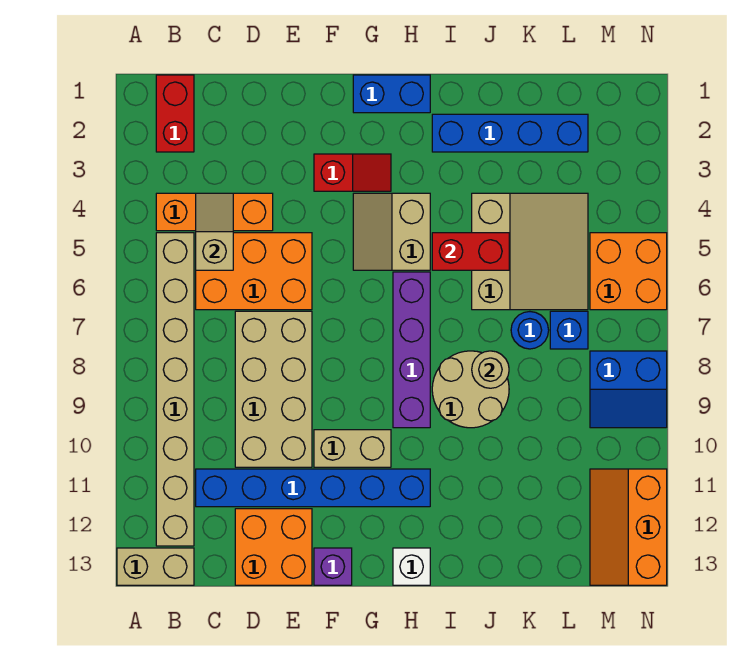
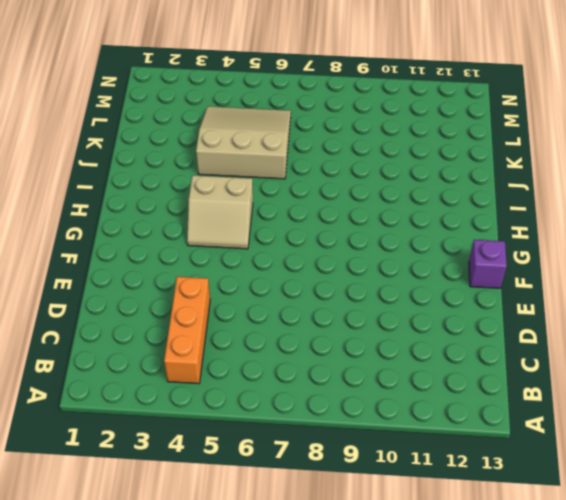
none -> tan brick A13:B13 level 1
none -> red brick B1:B2 level 1
none -> tan brick B5:B12 level 1

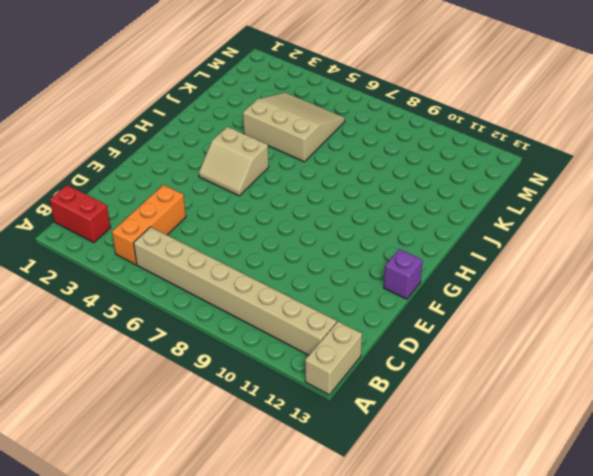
none -> orange brick C5:E6 level 1
none -> blue brick C11:H11 level 1
none -> tan brick D7:E10 level 1

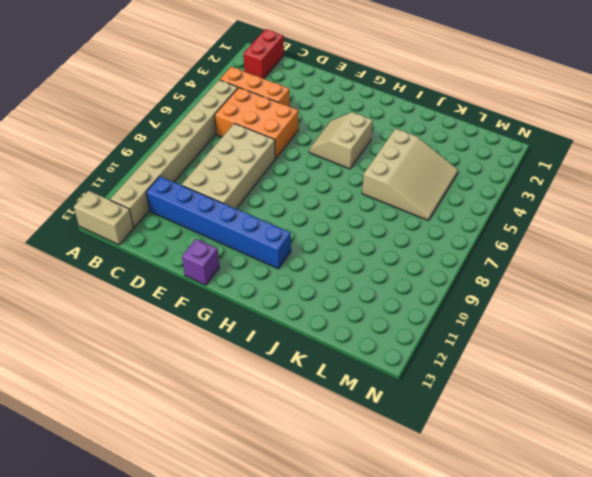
none -> orange brick D12:E13 level 1
none -> red slope F3:G3 level 1 top F
none -> tan brick F10:G10 level 1

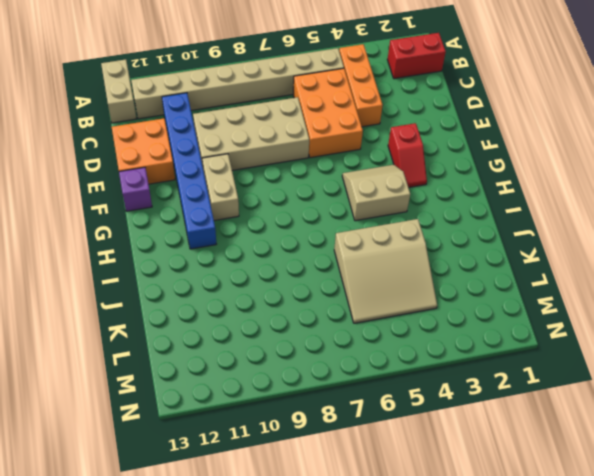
none -> blue brick G1:H1 level 1
none -> purple brick H6:H9 level 1
none -> white brick H13 level 1

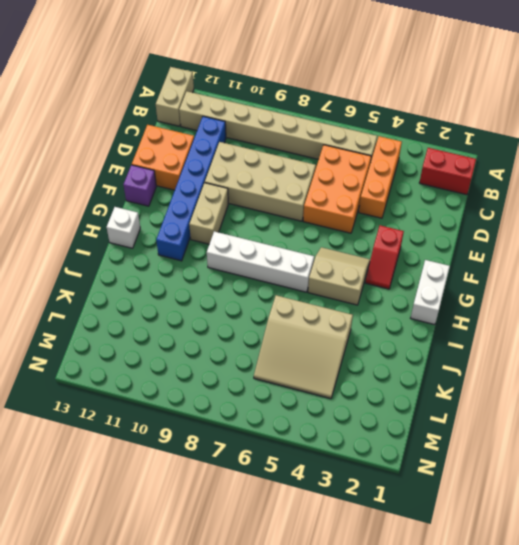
white brick G1:H1 level 1 -> blue brick G1:H1 level 1
white brick H6:H9 level 1 -> purple brick H6:H9 level 1
none -> blue brick I2:L2 level 1
none -> tan round brick I8:J9 level 1
none -> blue round brick K7 level 1

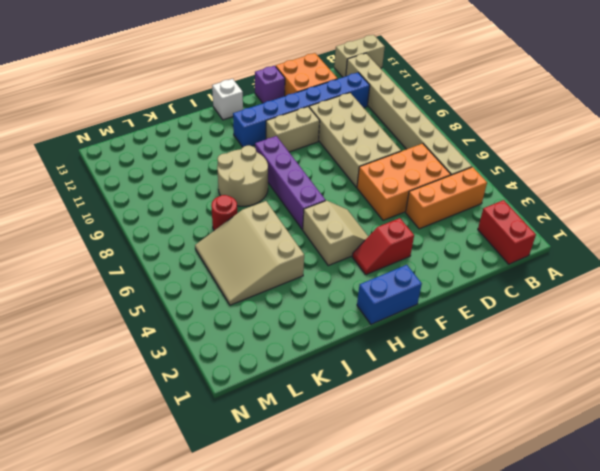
red round brick K7 level 1 -> blue round brick K7 level 1
none -> blue brick I2:L2 level 1
none -> blue brick L7 level 1
none -> orange brick M5:N6 level 1

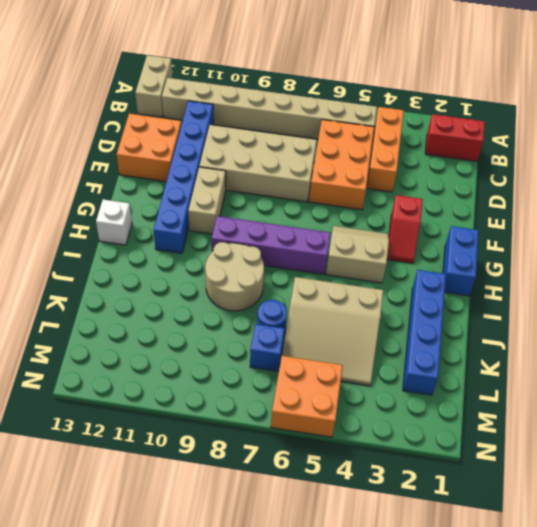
none -> purple brick F13 level 1
none -> blue slope M8:N9 level 1 top 8
none -> orange slope M11:N13 level 1 top N

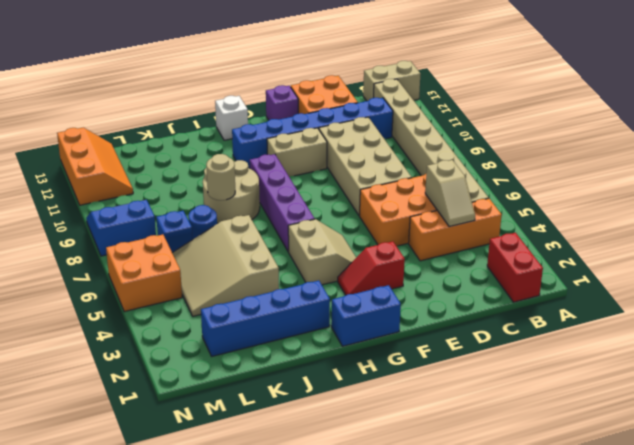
none -> red brick I5:J5 level 2

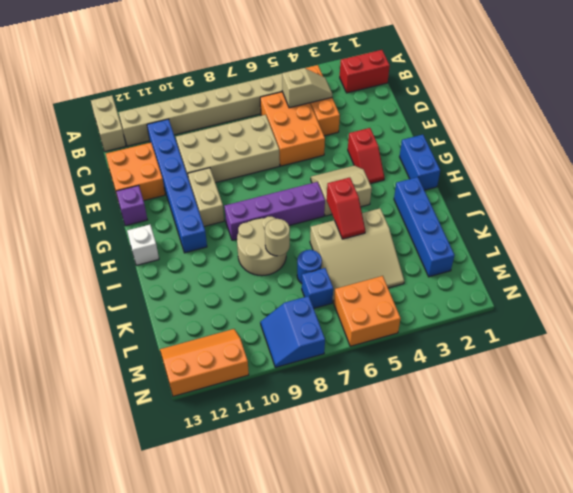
red slope I5:J5 level 2 top I -> red brick I5:J5 level 2

